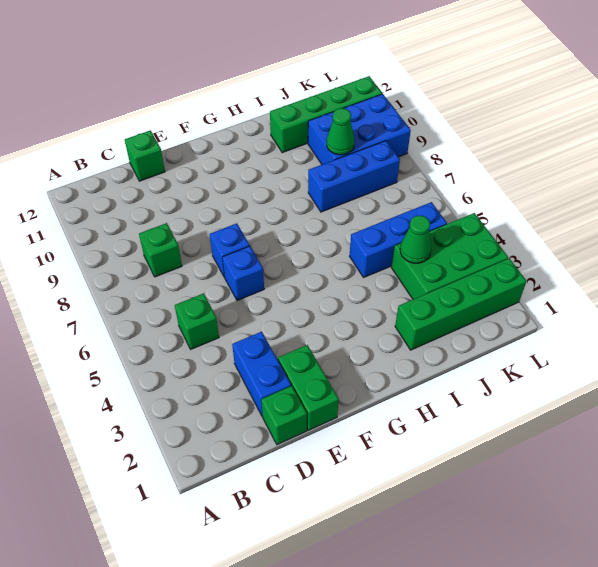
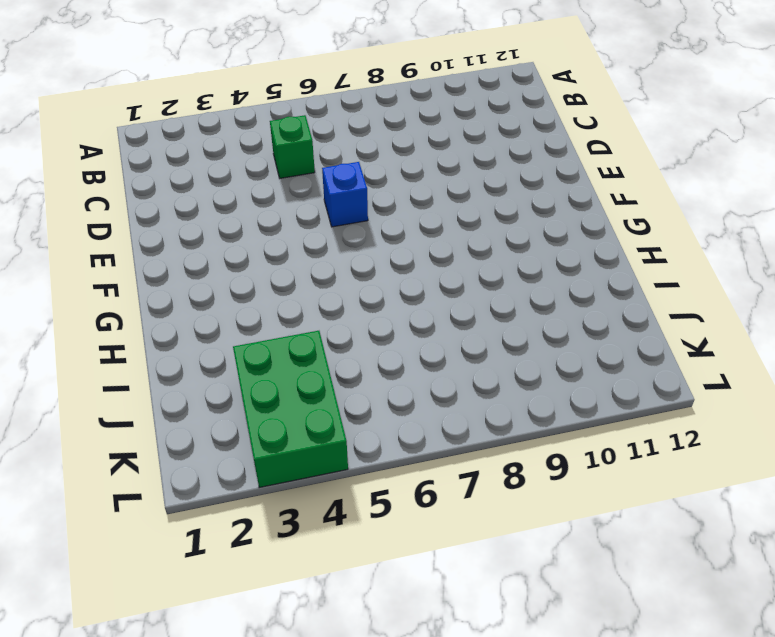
none -> green brick C8 level 1
none -> green brick D1 level 1
none -> blue brick D2:D3 level 1

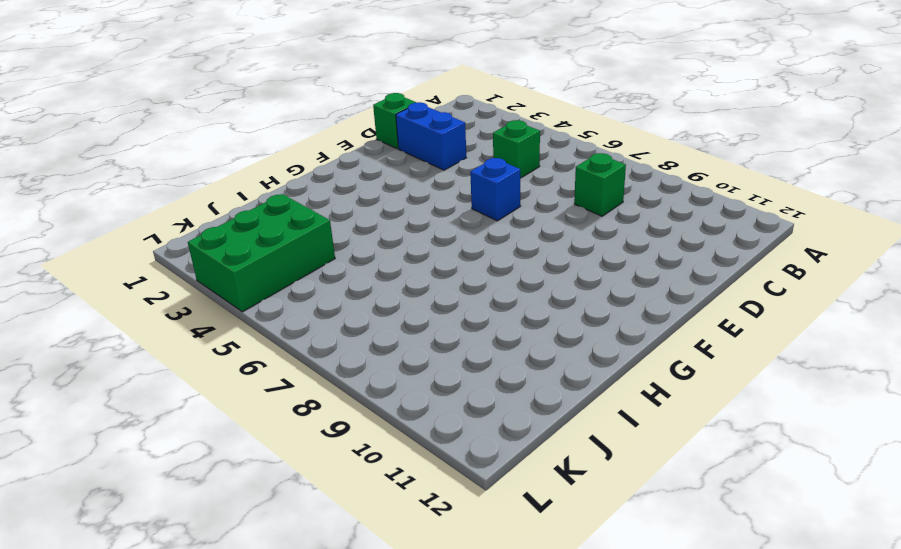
none -> green brick D12 level 1
none -> green brick E1:E2 level 1
none -> blue brick E7 level 1

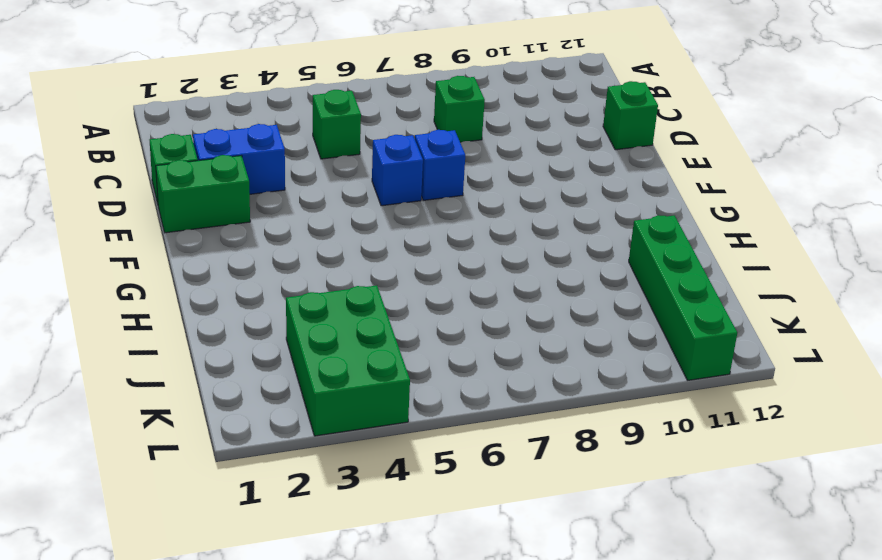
none -> green brick I2:L2 level 1
none -> blue brick I5:K5 level 1
none -> blue brick I8:K8 level 1

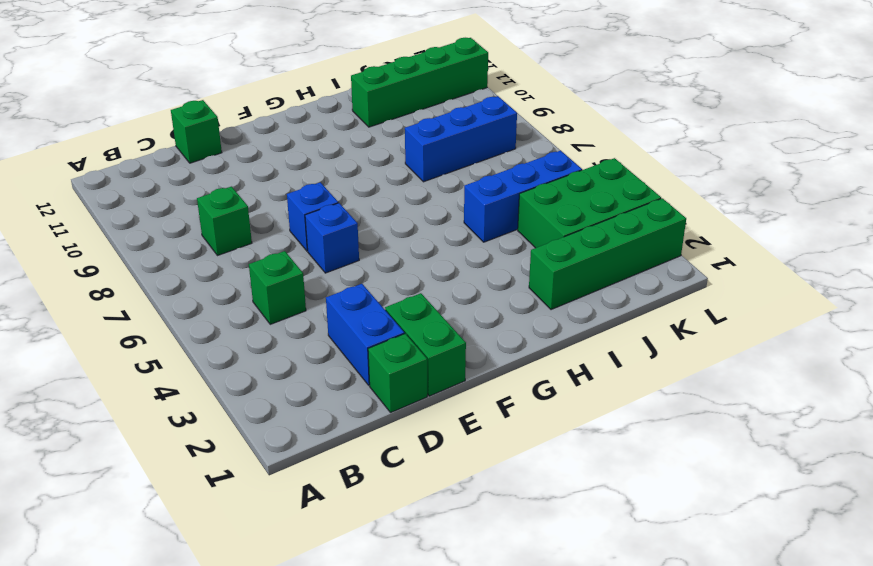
none -> blue brick J9:L10 level 1
none -> green cone J4 level 2
none -> green cone J9 level 2

